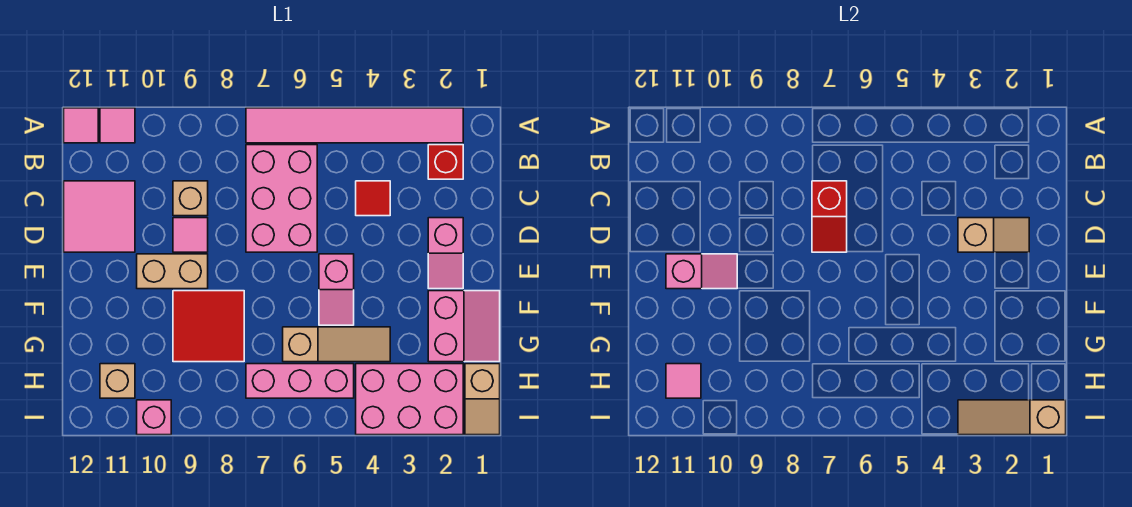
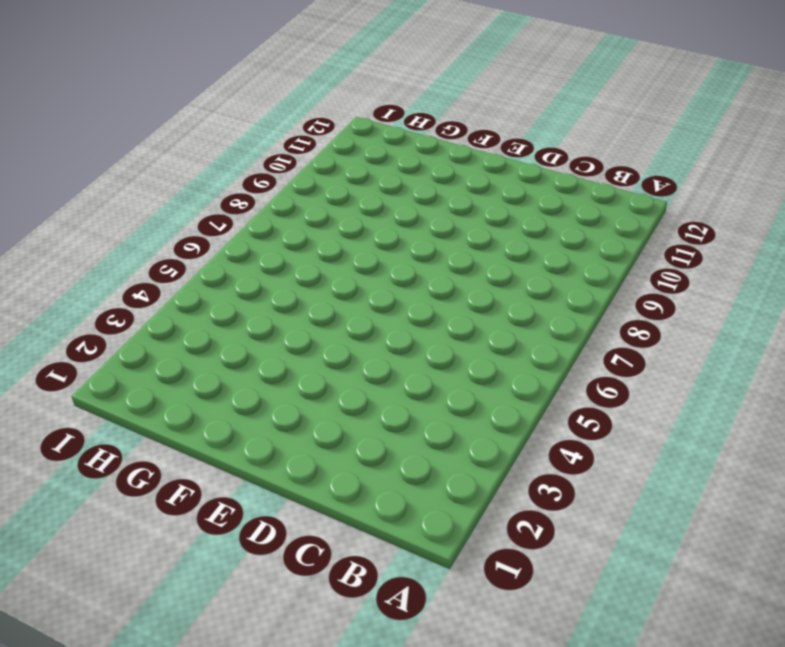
none -> pink tile A2:A7 level 1
none -> pink tile A11 level 1
none -> pink tile A12 level 1

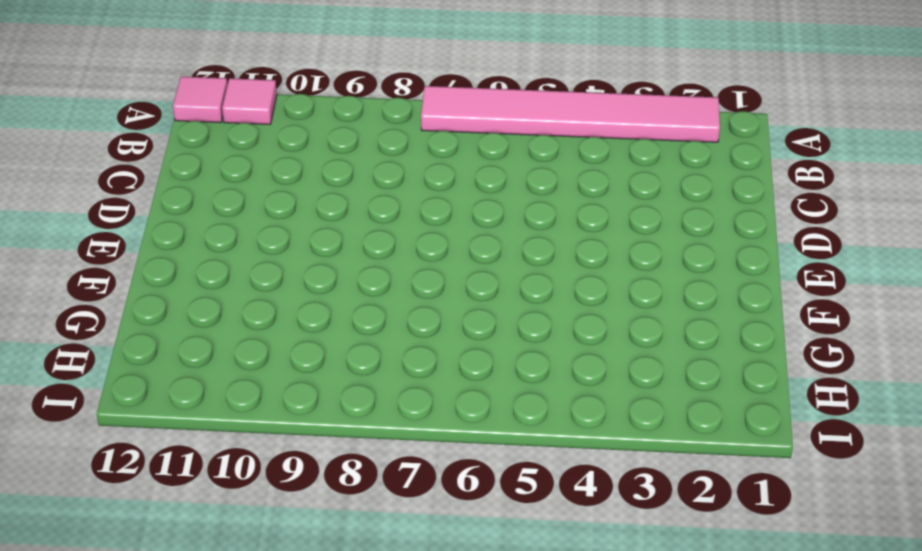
none -> red brick B2 level 1
none -> pink brick B6:D7 level 1
none -> red tile C4 level 1

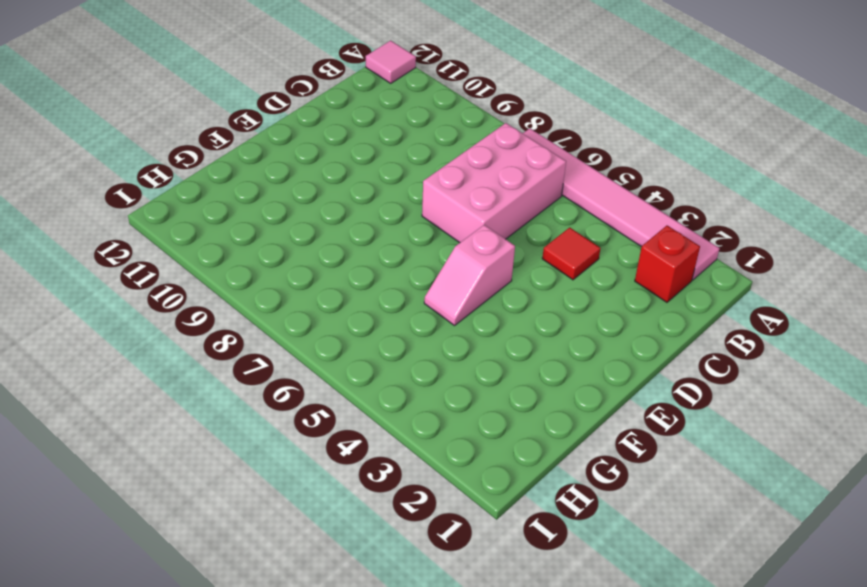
none -> pink tile A11 level 1
none -> tan brick C9 level 1
none -> pink tile C11:D12 level 1

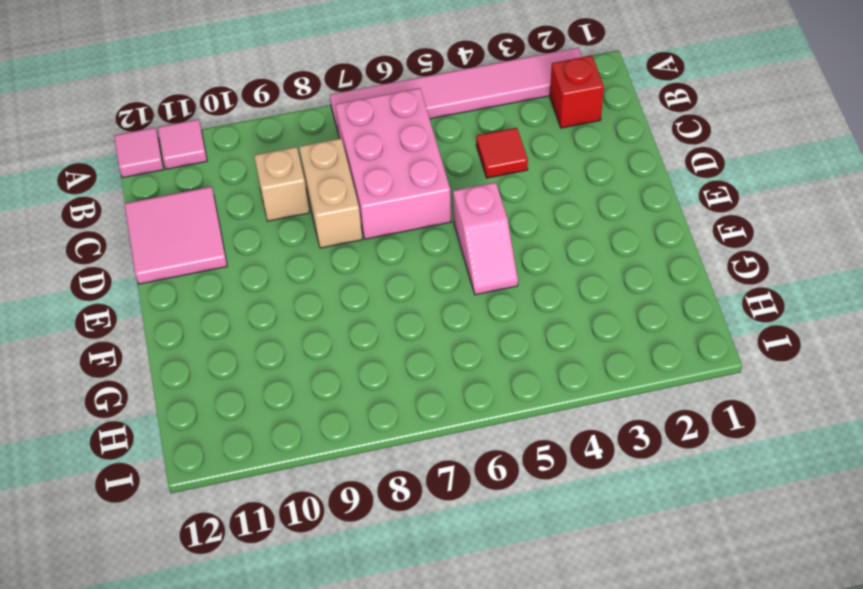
tan brick C8:D8 level 1 -> tan brick E9:E10 level 1
none -> pink slope D2:E2 level 1 top D
none -> pink tile D9 level 1
none -> pink slope F1:G2 level 1 top 2

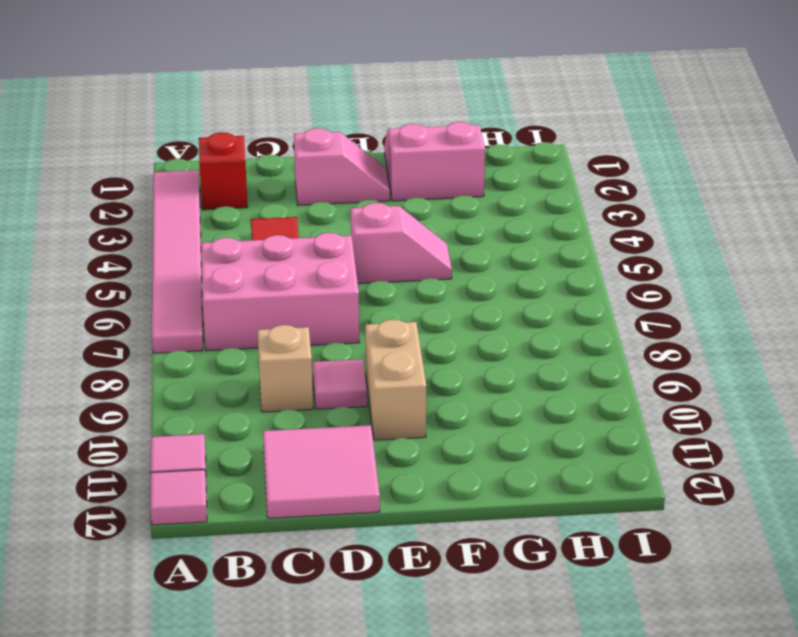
none -> red tile F8:G9 level 1
none -> tan slope G4:G6 level 1 top 6
none -> tan slope H1:I1 level 1 top H

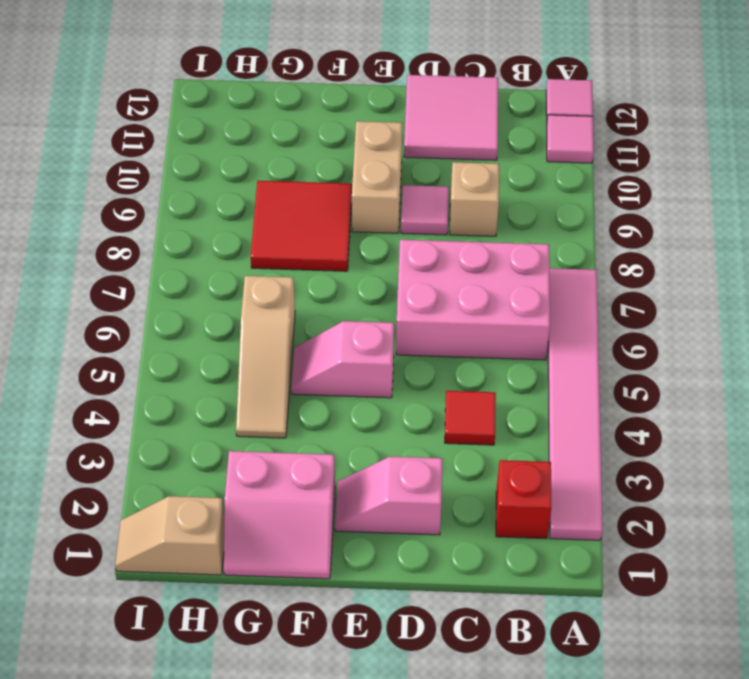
none -> pink brick H2:I4 level 1
none -> pink brick H5:H7 level 1
none -> tan brick H11 level 1

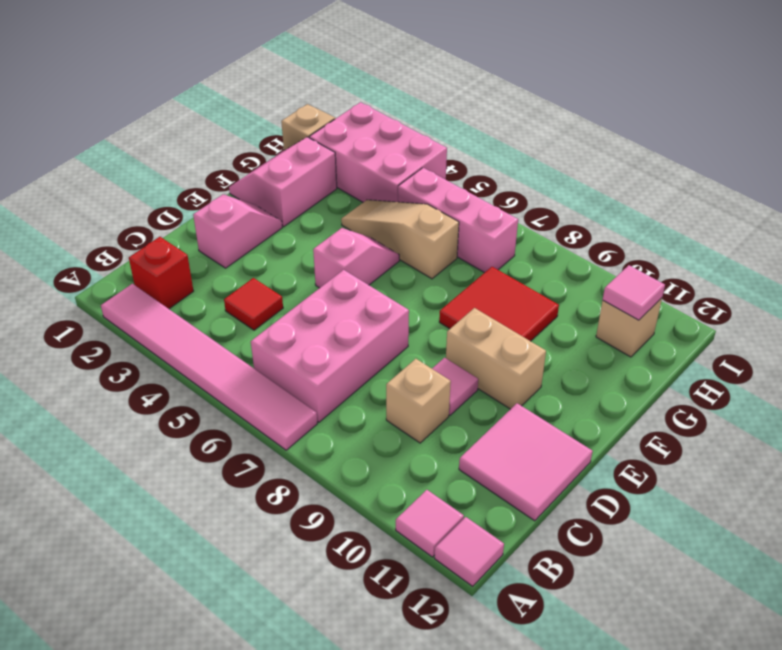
none -> pink brick I10 level 1
none -> red slope C7:D7 level 2 top C
none -> tan slope D2:D3 level 2 top 3

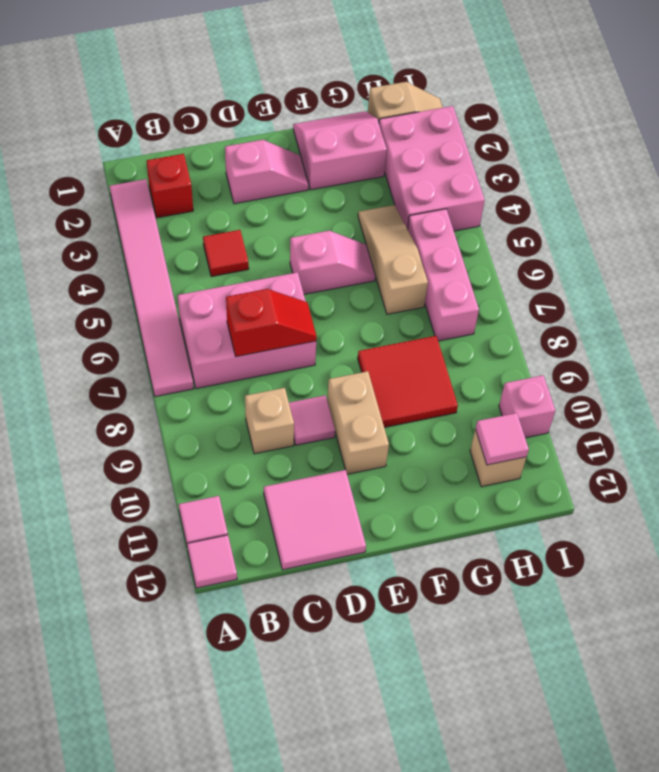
none -> tan slope D2:D3 level 2 top 3
none -> pink slope E10:E11 level 2 top 11
none -> tan slope I1:I3 level 2 top 1

